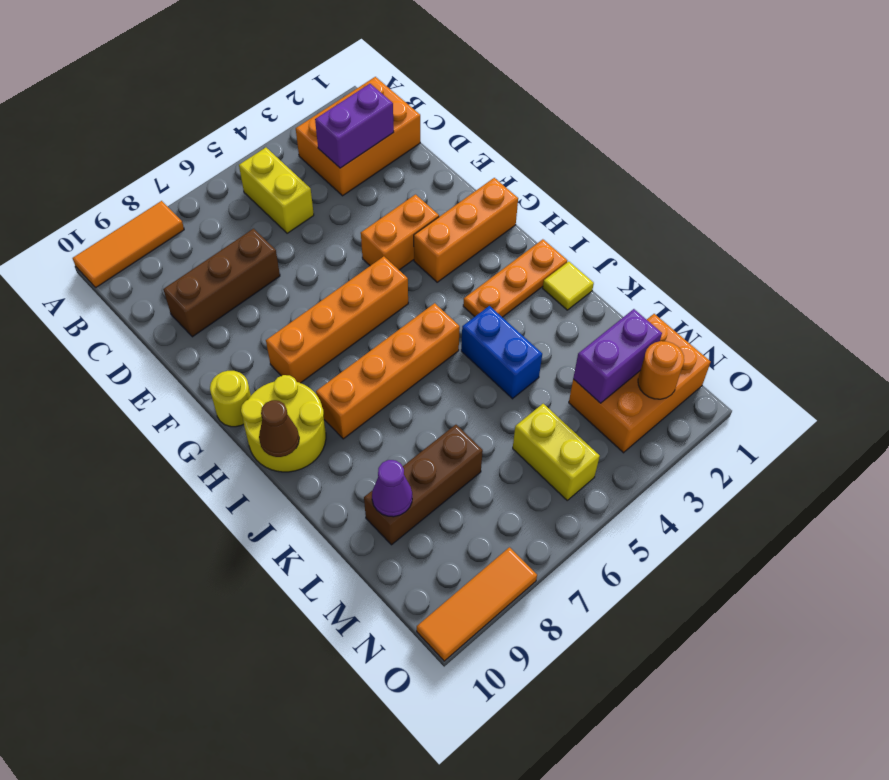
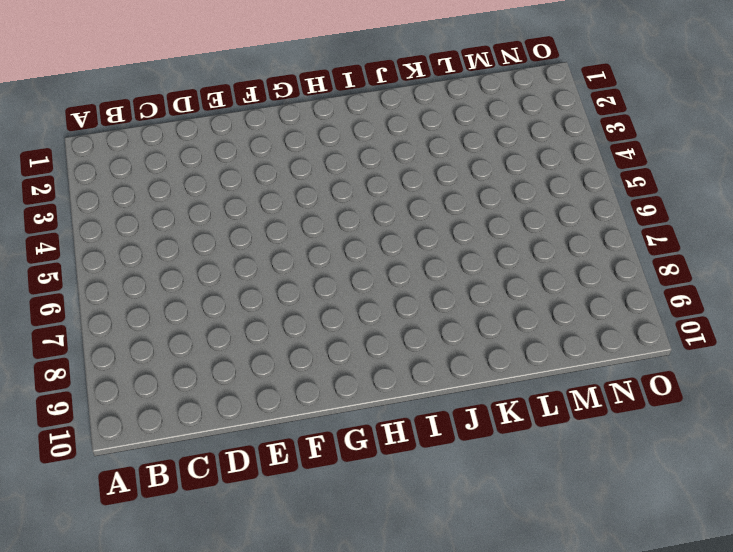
none -> orange tile A8:A10 level 1
none -> orange brick B1:C3 level 1
none -> yellow brick B5:C5 level 1

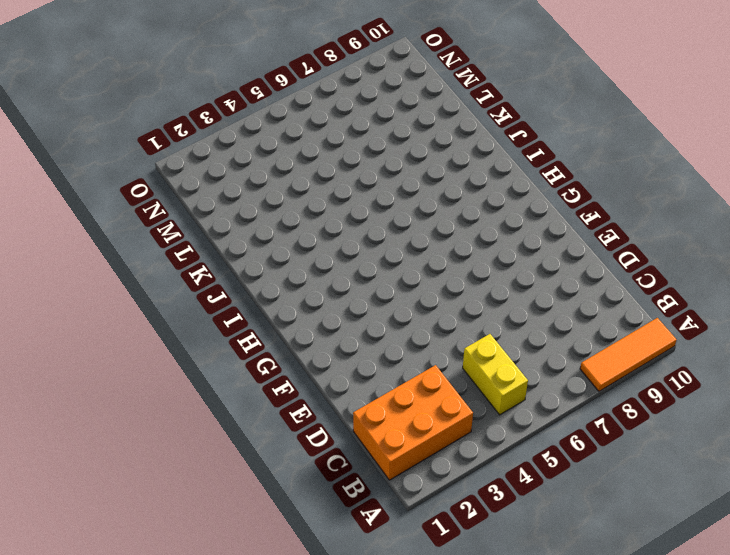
none -> brown brick D7:D9 level 1
none -> orange brick F3:F4 level 1
none -> orange brick G1:G3 level 1

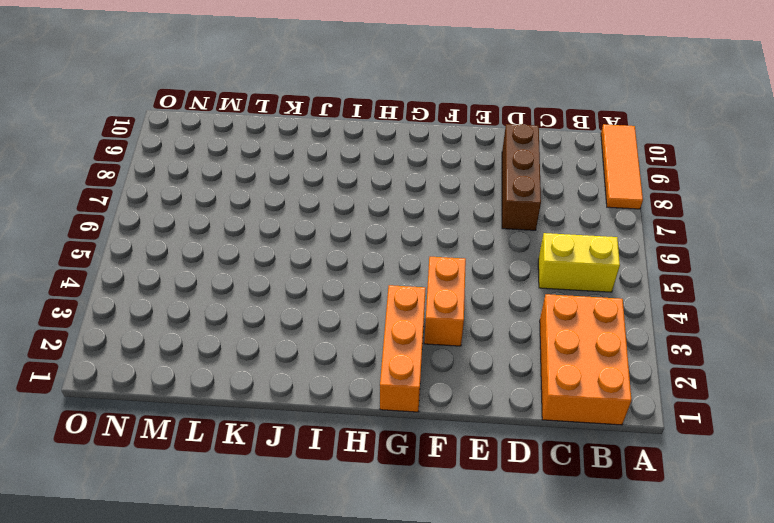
none -> orange brick G5:G8 level 1
none -> yellow round brick G10 level 1
none -> yellow round brick H9:I10 level 1

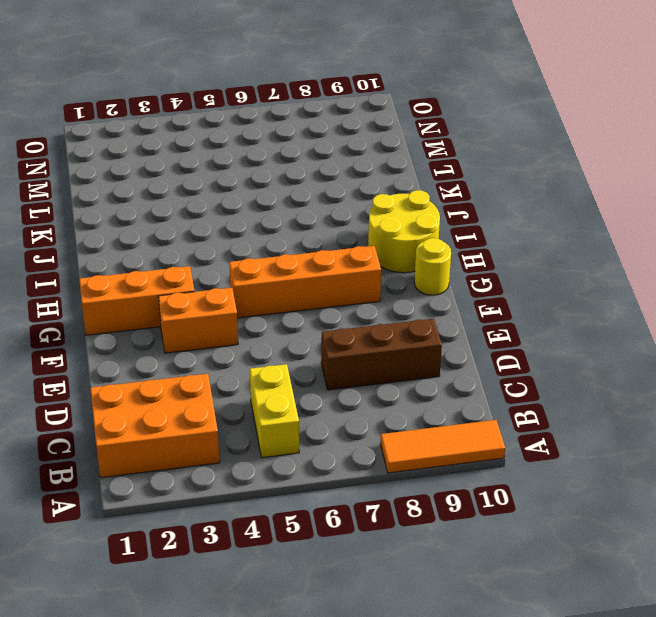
none -> orange plate I1:I3 level 1
none -> orange brick I5:I8 level 1
none -> yellow tile J1 level 1

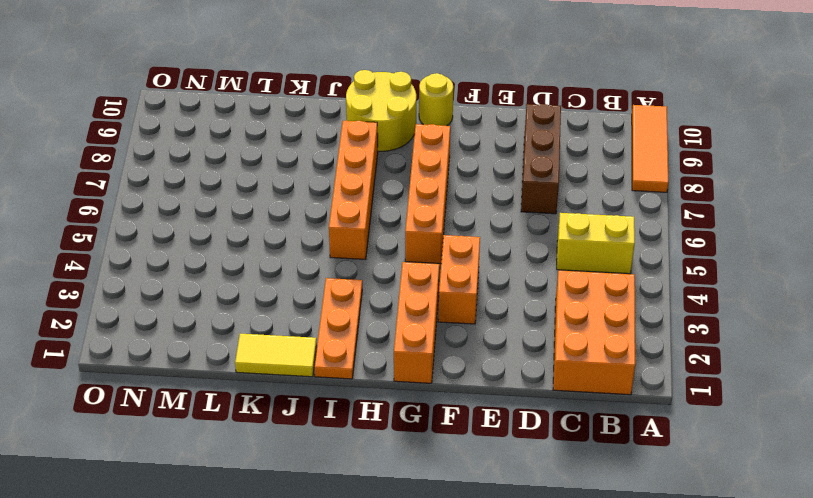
yellow tile J1:K1 level 1 -> yellow tile J1 level 1
none -> blue brick J4:K4 level 1
none -> brown brick L7:L9 level 1
none -> orange brick M1:N3 level 1

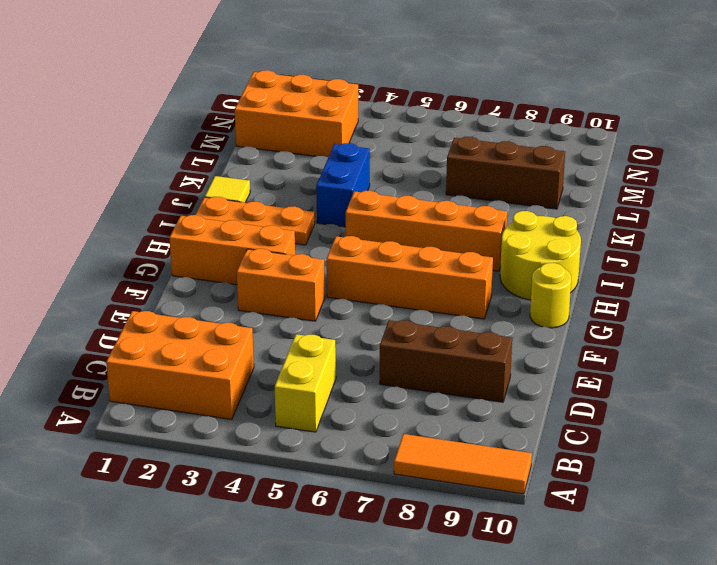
none -> yellow brick M5:N5 level 1
none -> orange tile O8:O10 level 1
none -> purple brick C2:C3 level 2

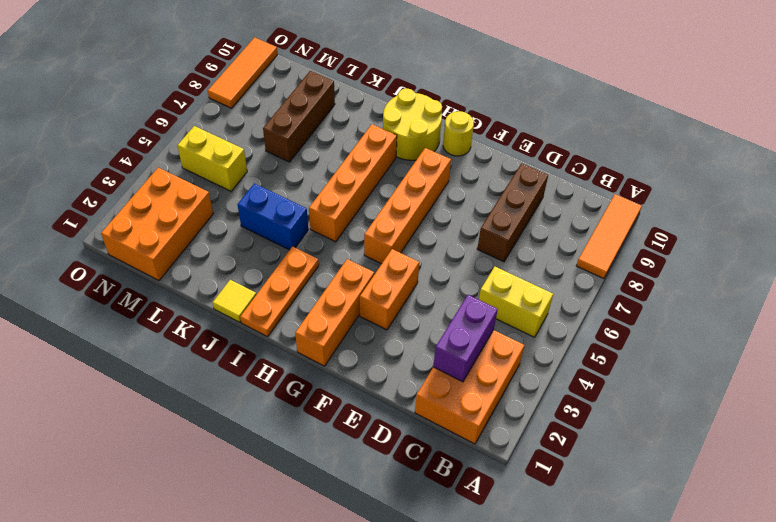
none -> brown cone I10 level 2
none -> purple cone L9 level 2
none -> purple brick M2:M3 level 2

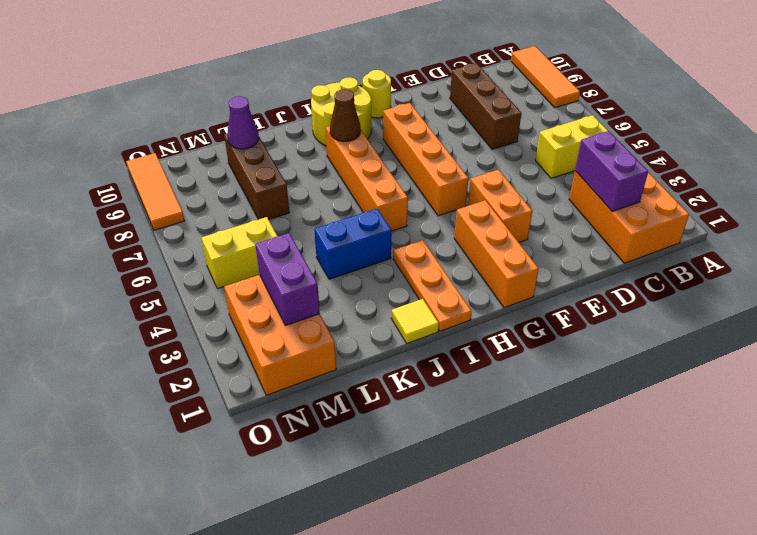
brown cone I8 level 2 -> brown cone I10 level 2
none -> orange round brick N2 level 2

